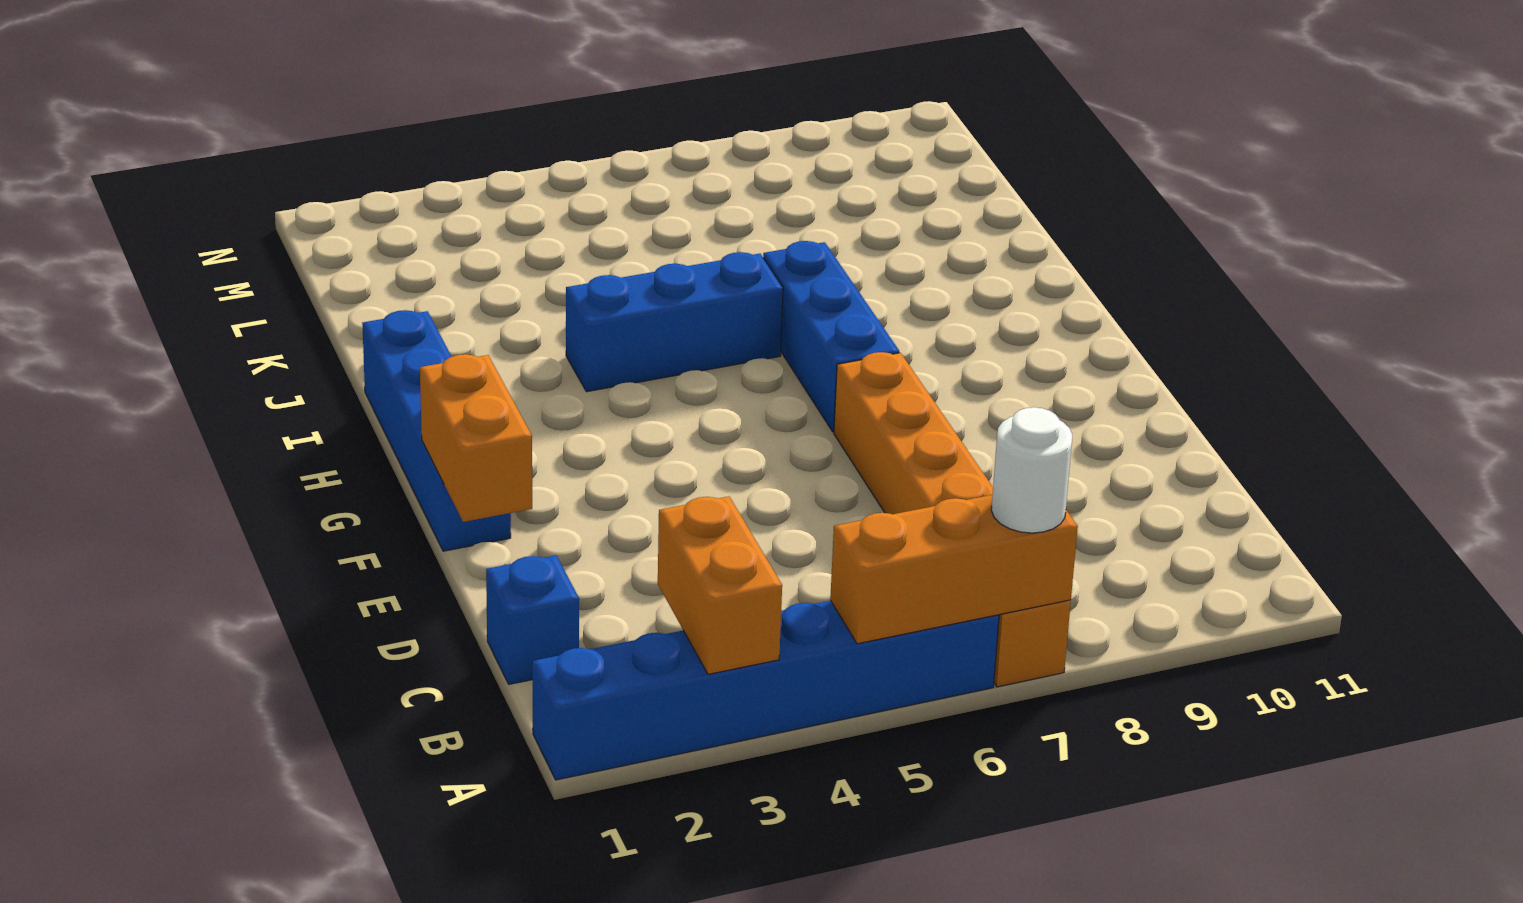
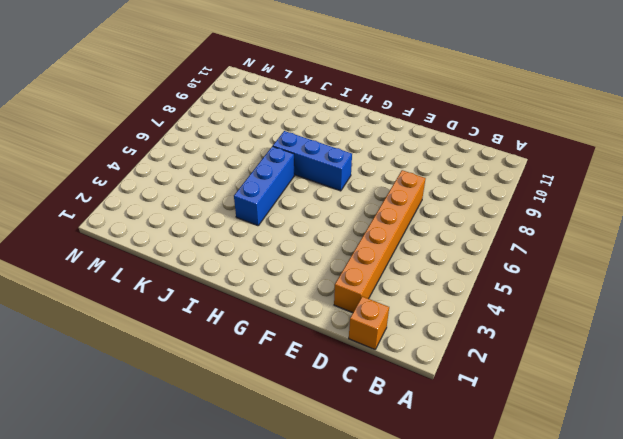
orange brick C1 level 1 -> blue brick C1 level 1
orange brick D2:D7 level 1 -> orange brick A7:F7 level 1
none -> blue brick A1:A6 level 1
none -> blue brick F1:I1 level 1

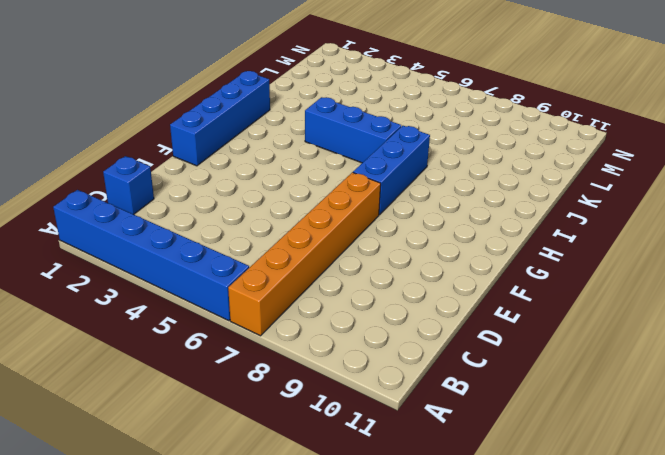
none -> orange brick A3:B3 level 2
none -> orange brick A5:A7 level 2

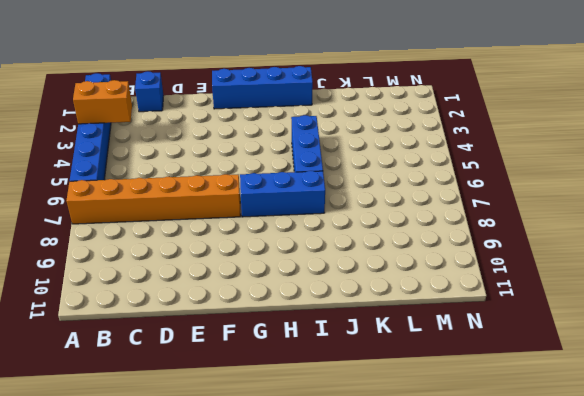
none -> orange brick A5:A7 level 2
none -> orange brick E1:F1 level 2

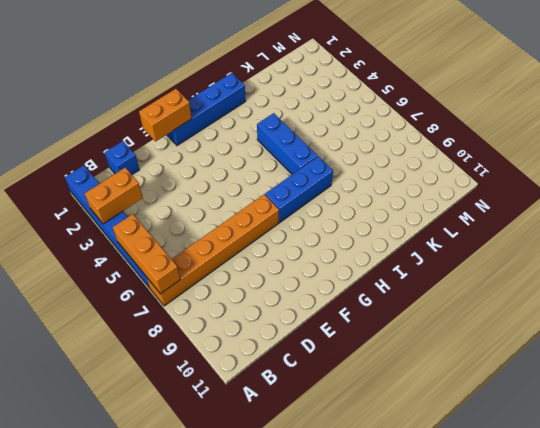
none -> white round brick A7 level 3

